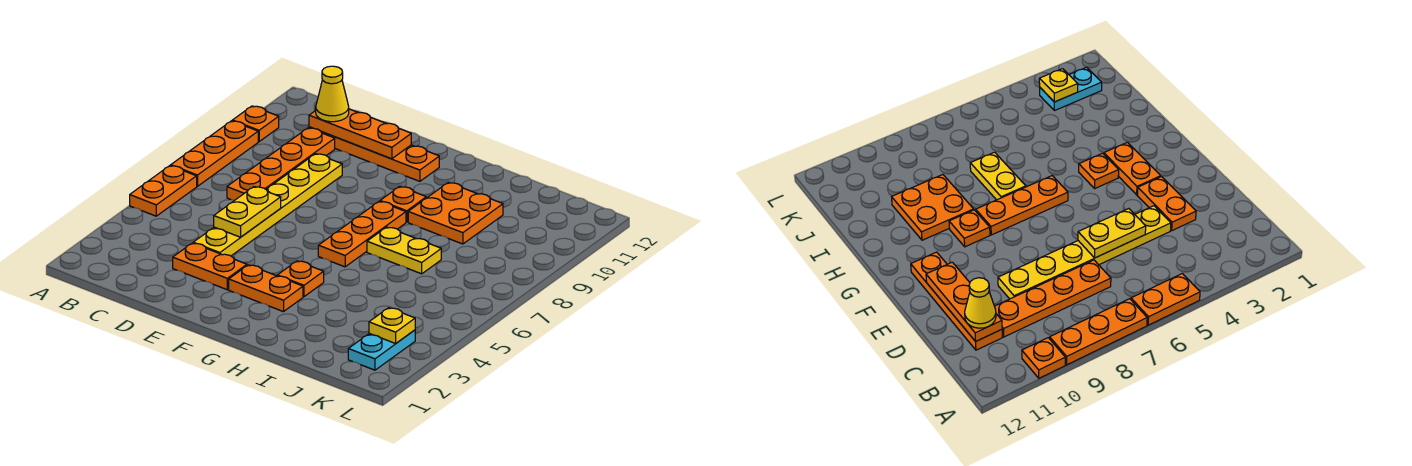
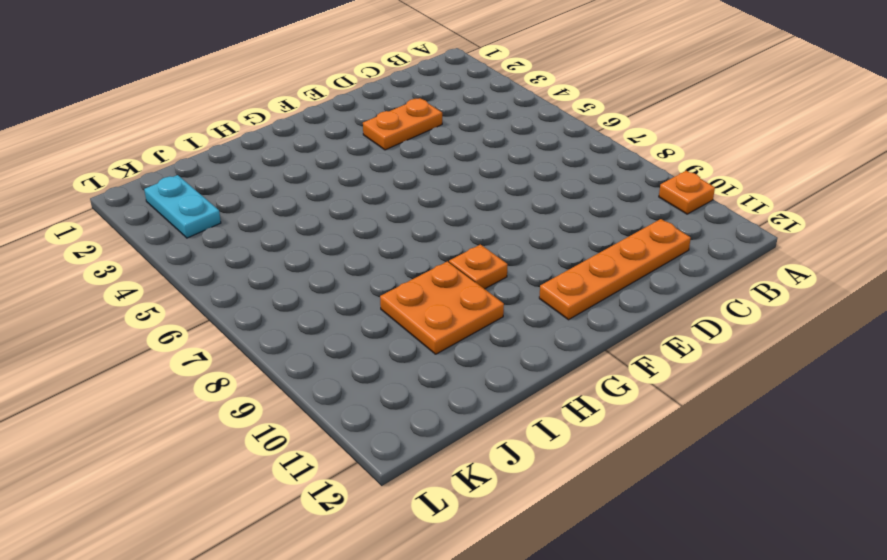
none -> orange plate A5:A6 level 1
none -> orange plate A7:A9 level 1
none -> orange plate C7:C10 level 1

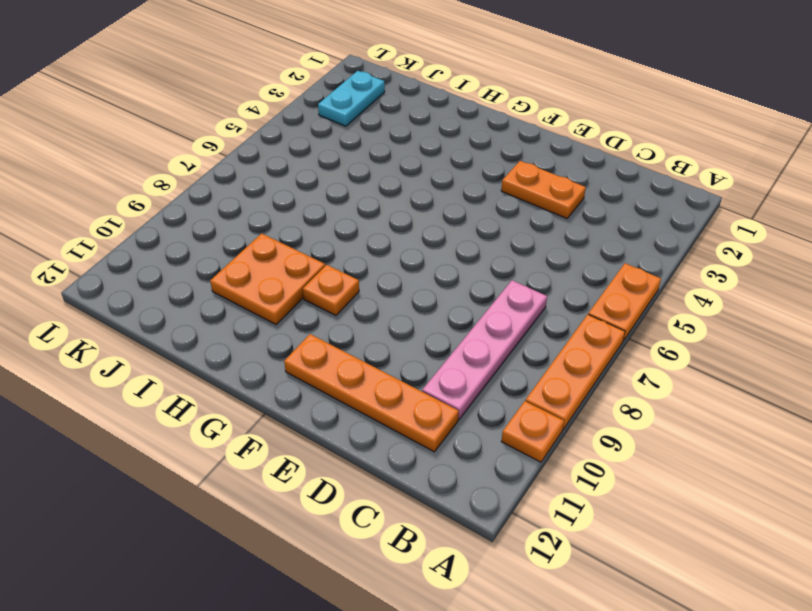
pink plate C7:C10 level 1 -> orange plate C7:C10 level 1
none -> yellow plate D4:D9 level 1
none -> orange plate F3:G3 level 1
none -> orange plate G4 level 1

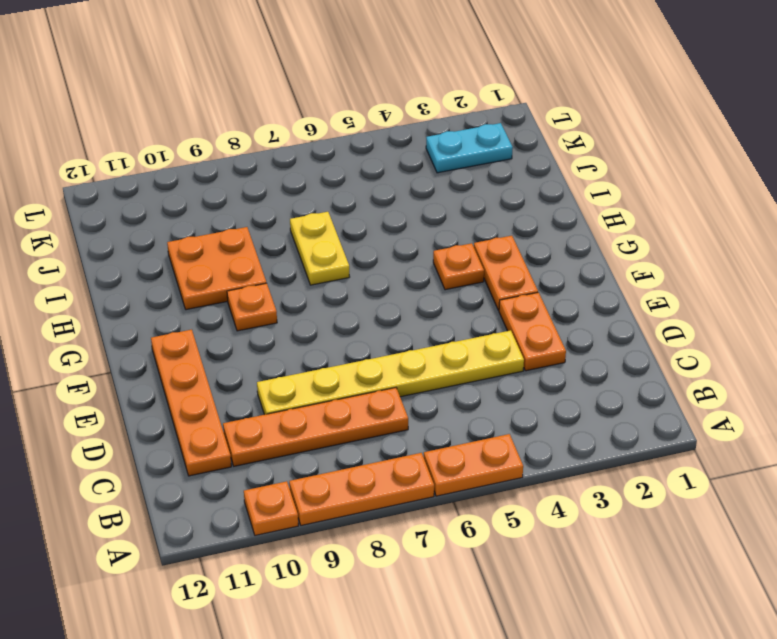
none -> orange plate G6:G8 level 1
none -> orange plate C11:E11 level 2
none -> yellow plate D5:D6 level 2

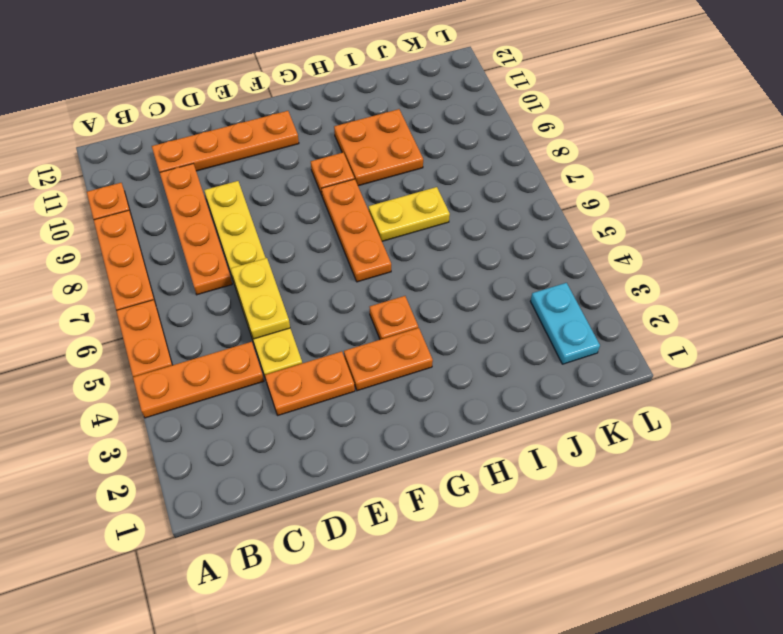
orange plate A4:C4 level 1 -> orange plate C11:E11 level 2
none -> yellow plate K3 level 2
none -> yellow cone C11 level 3

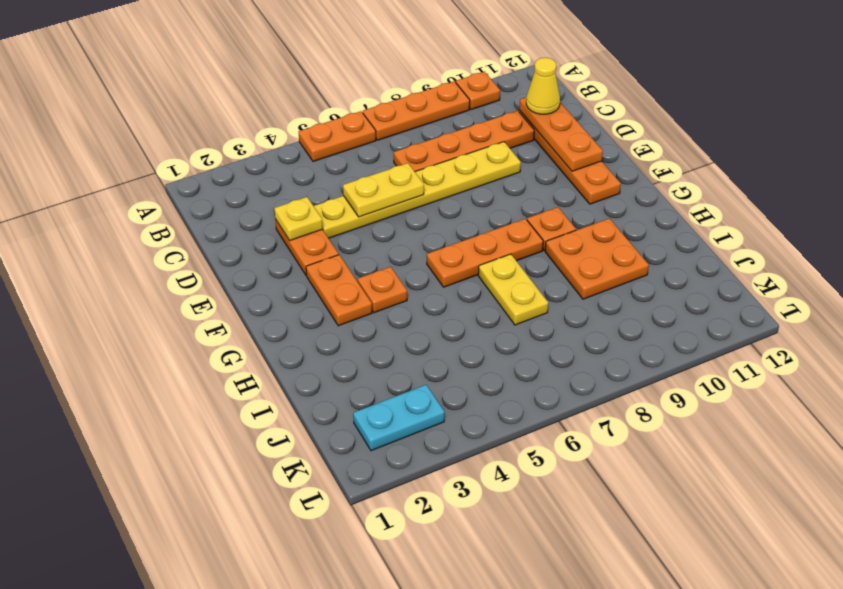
yellow plate D3 level 2 -> yellow plate K3 level 2

